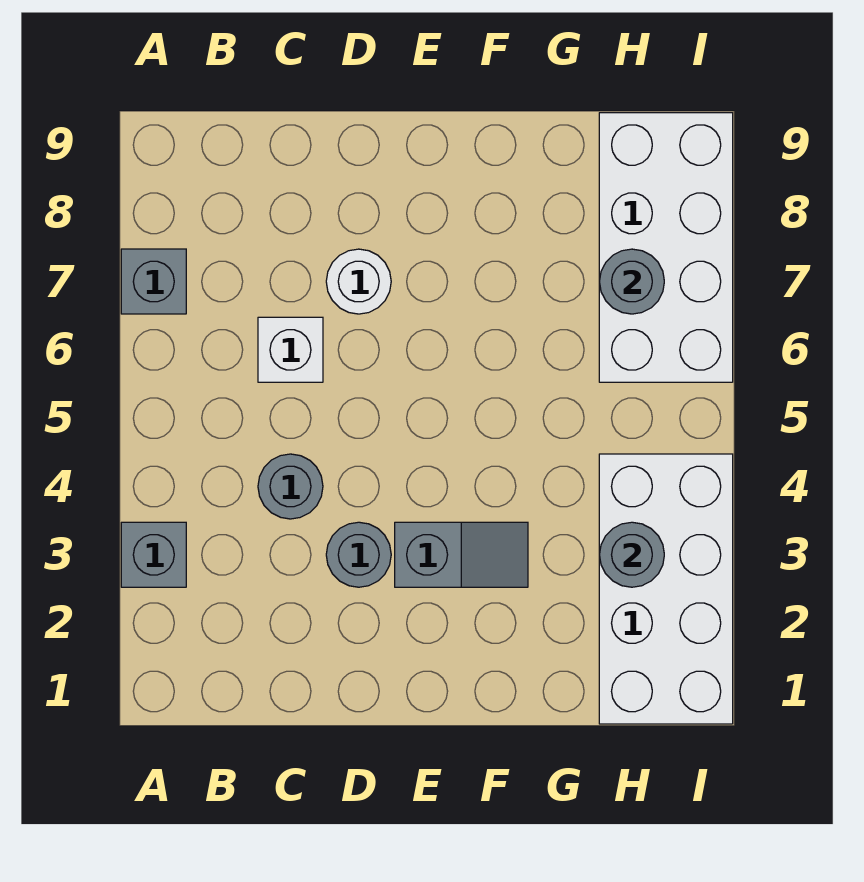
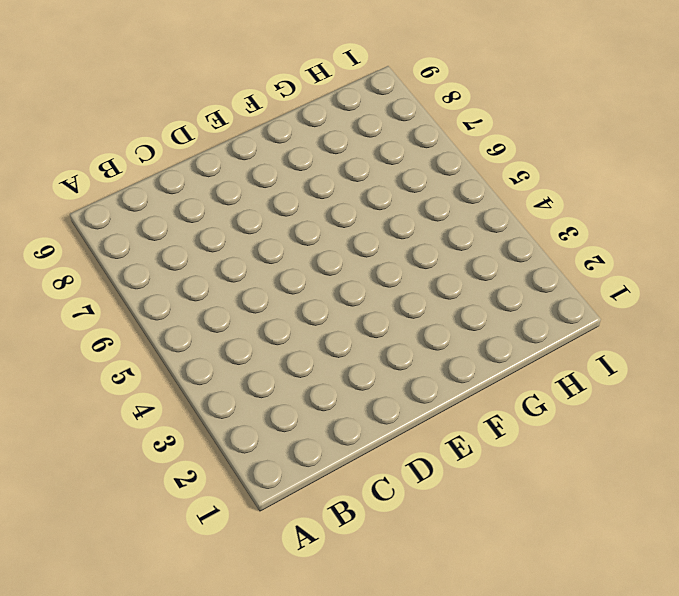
none -> grey brick A3 level 1
none -> grey brick A7 level 1

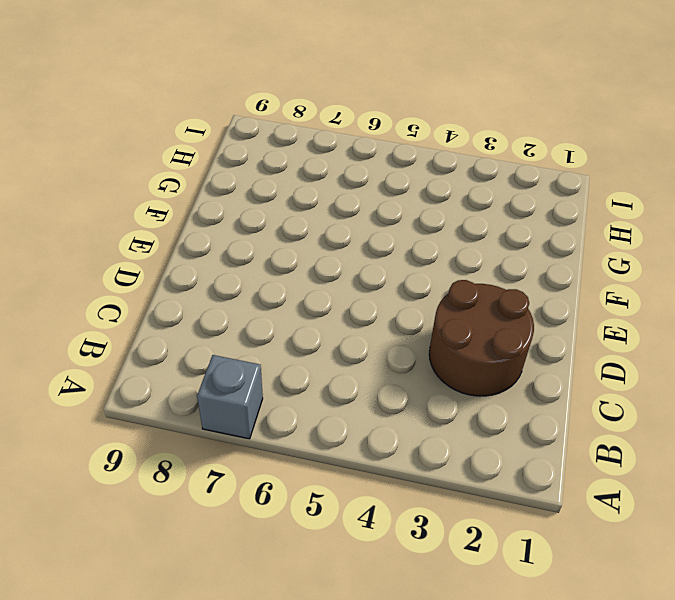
brown round brick C2:D3 level 1 -> grey round brick D3 level 1
none -> grey brick A3 level 1
none -> grey round brick C4 level 1

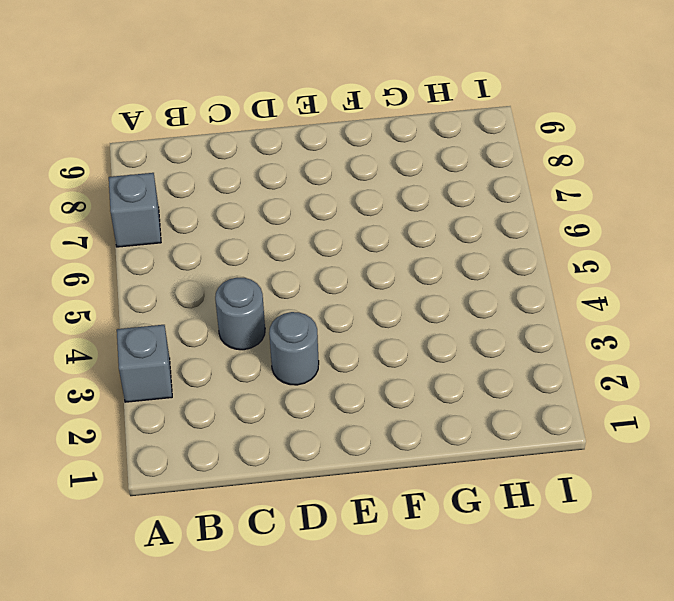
none -> white brick C6 level 1
none -> white round brick D7 level 1

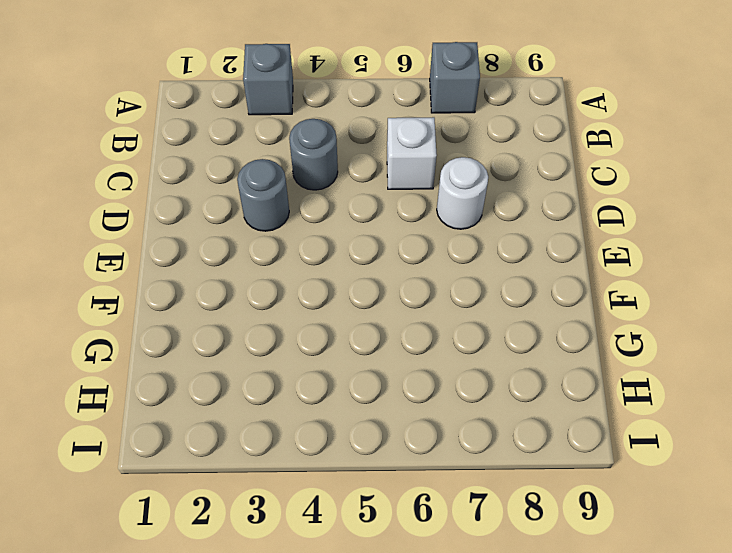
none -> grey slope E3:F3 level 1 top E
none -> white brick H1:I4 level 1

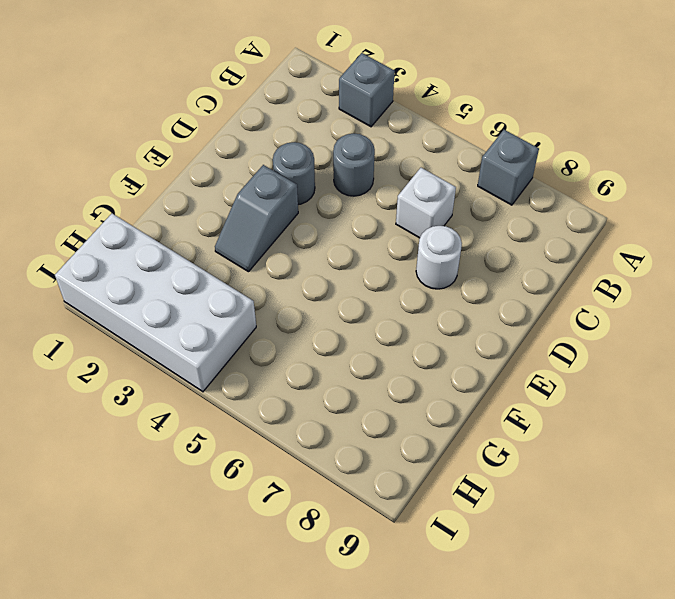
none -> white brick H6:I9 level 1
none -> grey round brick H3 level 2

